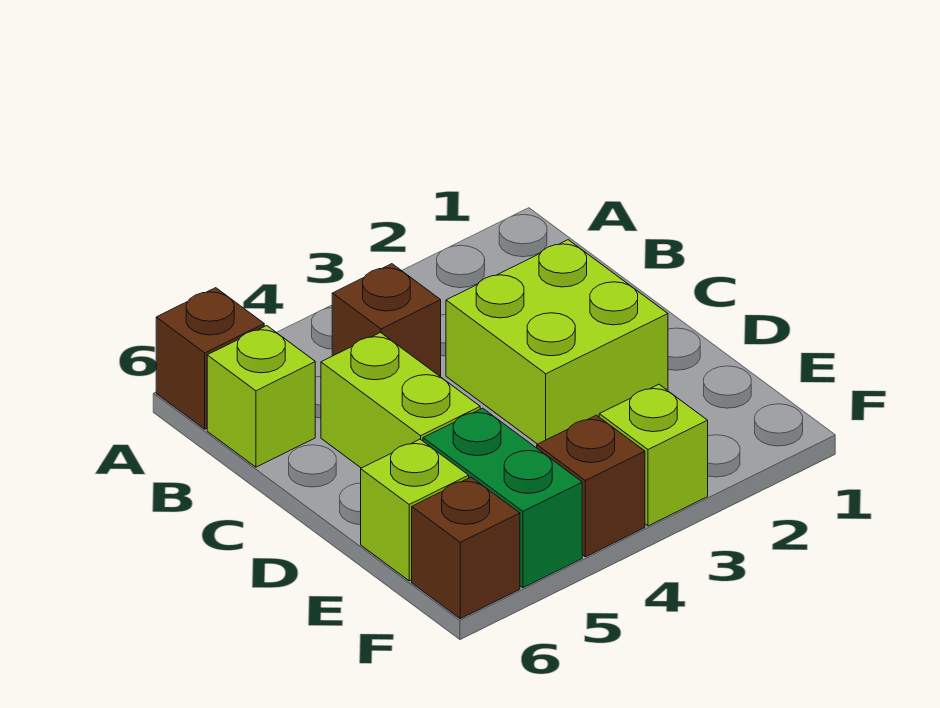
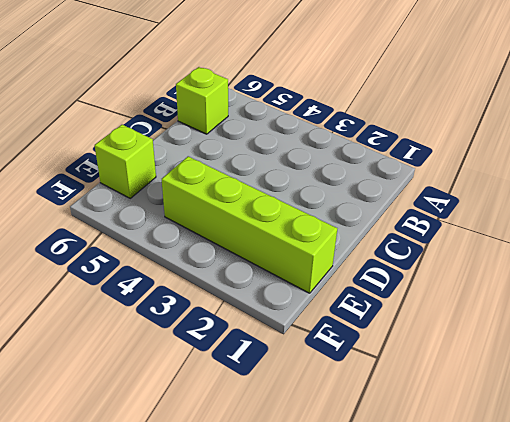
lime brick E1:E4 level 1 -> none
none -> brown brick A6 level 1
none -> brown brick B4 level 1

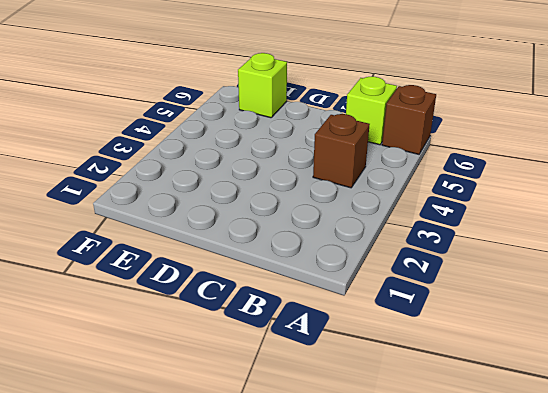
none -> lime brick C2:D3 level 1
none -> lime brick C5:D5 level 1

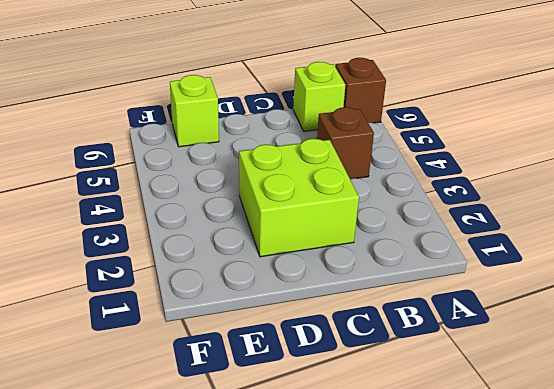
none -> lime brick C5:D5 level 1
none -> green brick E5:F5 level 1

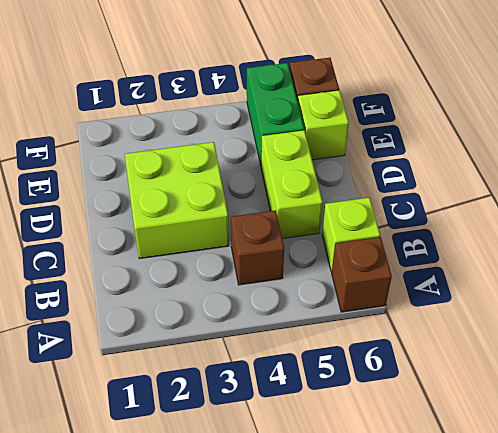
none -> lime brick F3 level 1
none -> brown brick F4 level 1

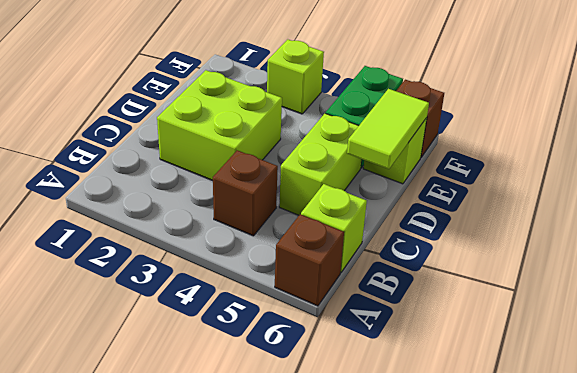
lime tile D6:E6 level 2 -> none
none -> brown brick F4 level 1

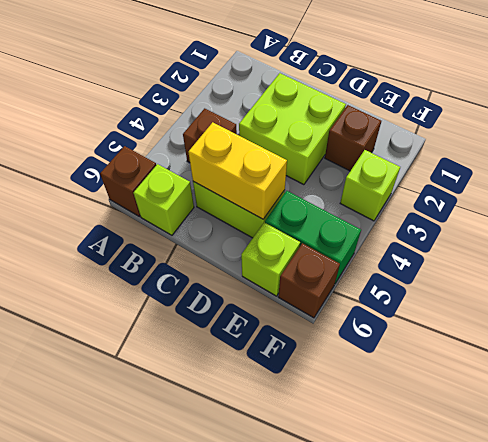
yellow brick C5:D5 level 2 -> none
brown brick E2 level 1 -> brown brick F4 level 1

